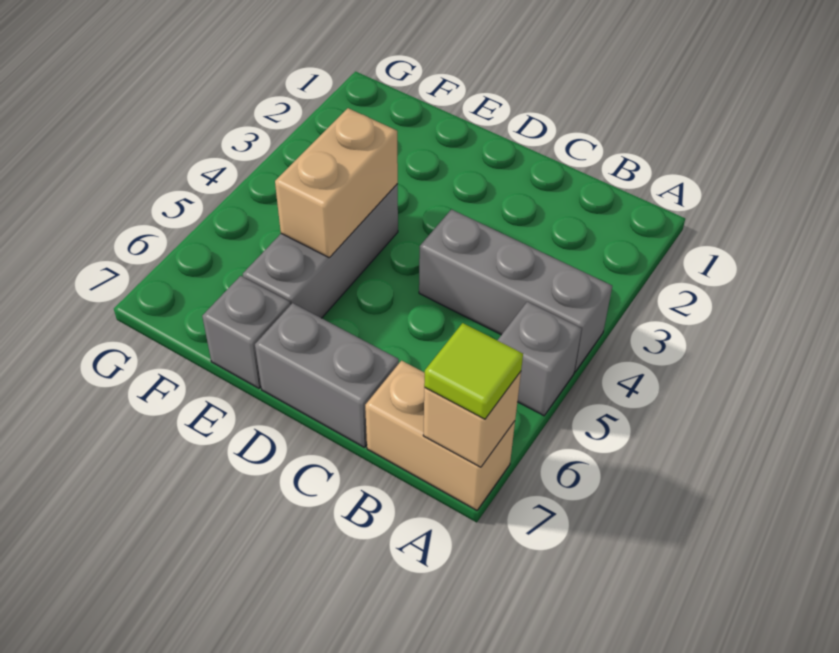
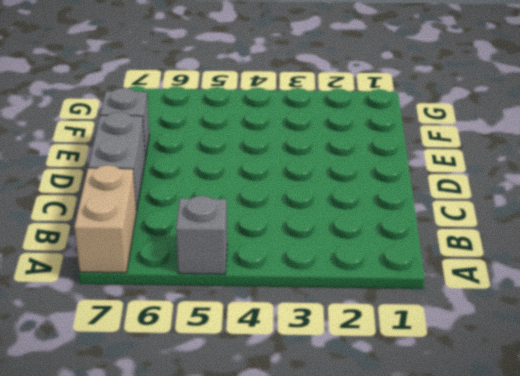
none -> grey brick A4:C4 level 1
none -> grey brick E4:E6 level 1

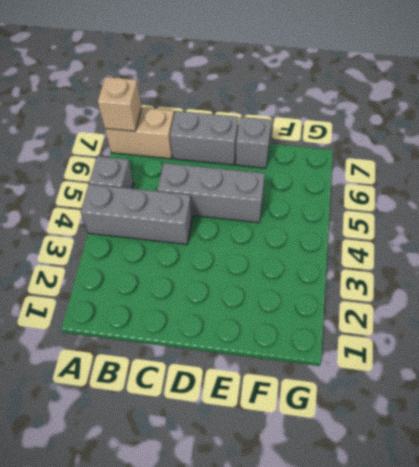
grey brick C5:E5 level 1 -> grey brick E4:E6 level 1
none -> tan brick E4:E5 level 2
none -> lime tile A7 level 3

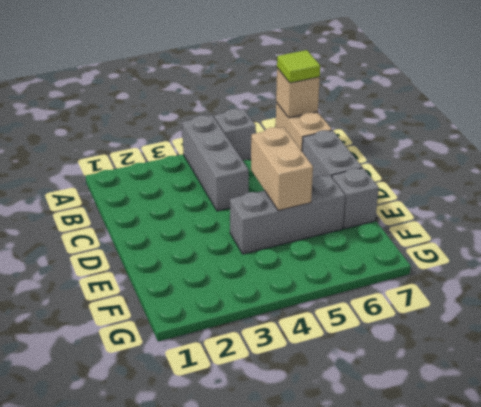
tan brick D5:E5 level 2 -> tan brick E4:E5 level 2

